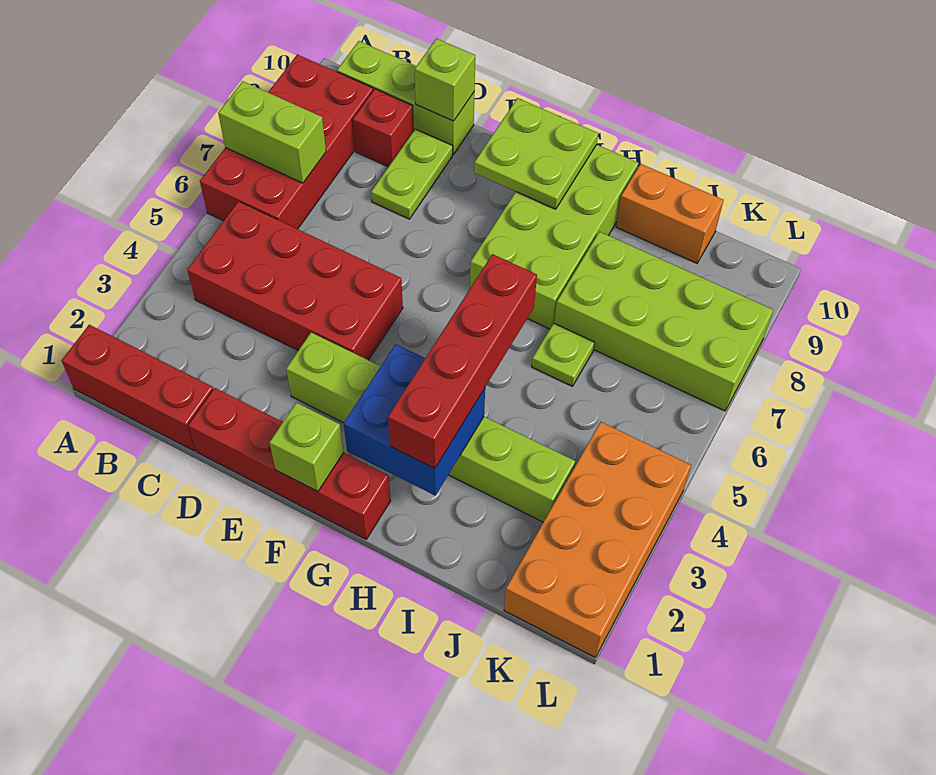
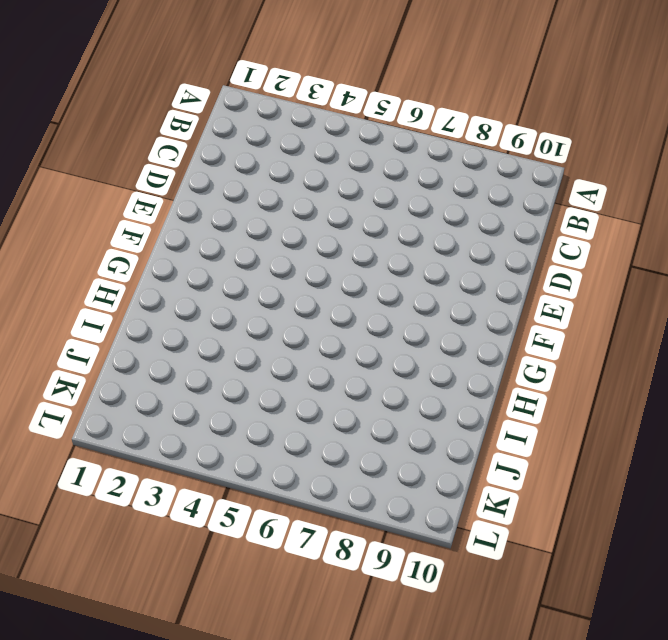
none -> red brick A1:C1 level 1
none -> red brick A6:B9 level 1
none -> red brick B4:E5 level 1

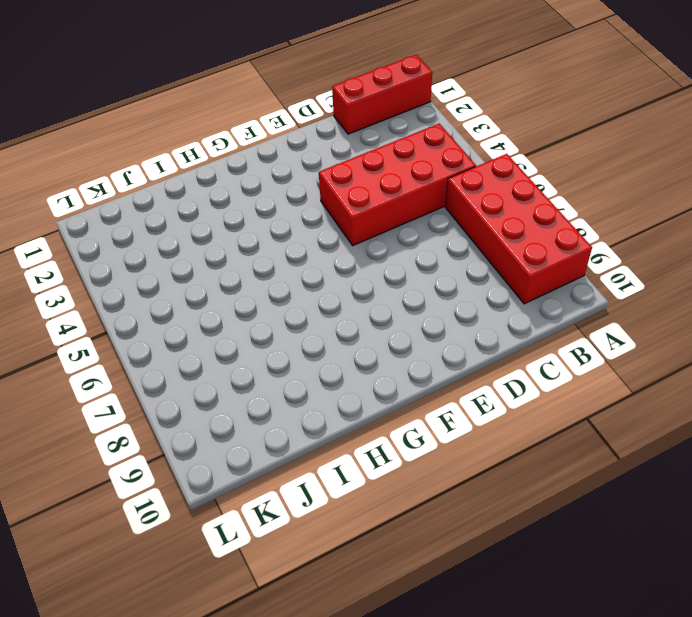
none -> lime brick B10:D10 level 1
none -> red brick C9 level 1
none -> red brick D1:G1 level 1

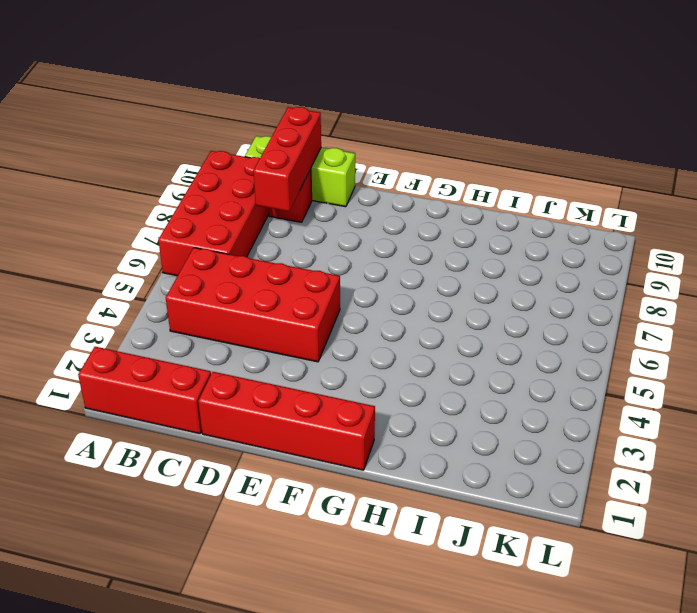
red brick C8:C10 level 2 -> none
none -> lime plate D8:D9 level 1
none -> lime brick E3:J3 level 1
none -> lime brick G7:H10 level 1

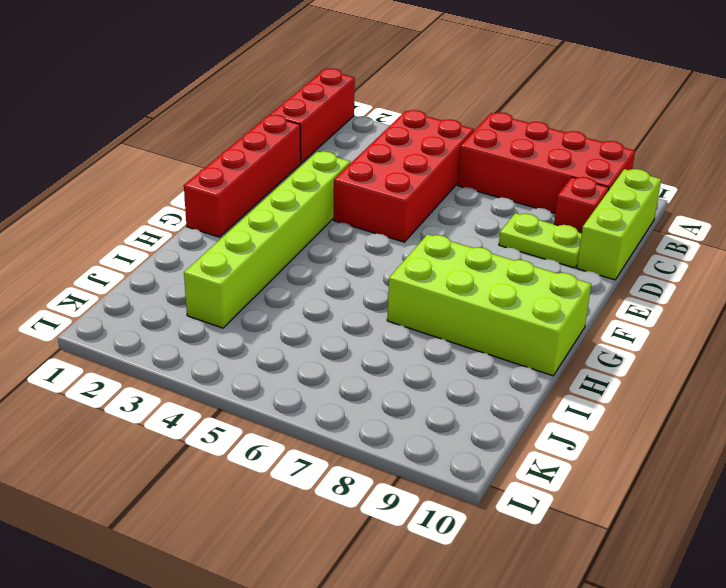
none -> lime plate I6 level 1
none -> lime brick I7:L8 level 1
none -> orange brick I10:J10 level 1

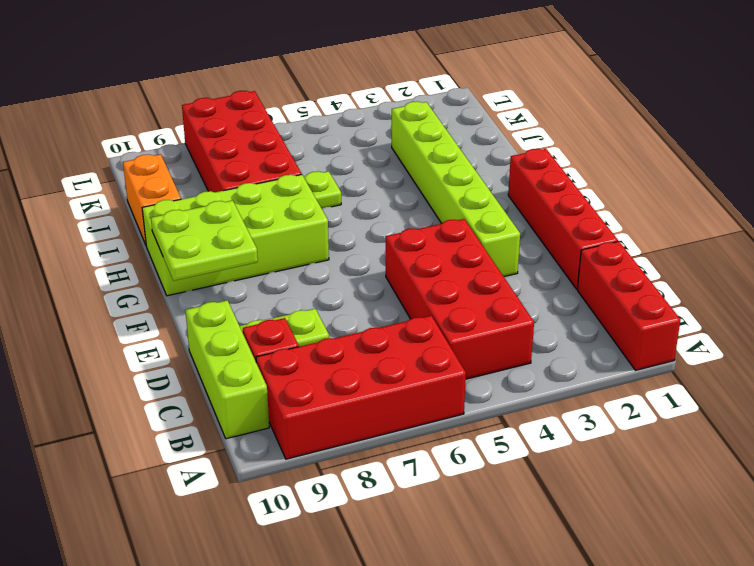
red brick I7:L8 level 1 -> lime brick I7:L8 level 1
none -> orange brick K1:L4 level 1
none -> lime brick A7:B7 level 2
none -> lime brick D10 level 2

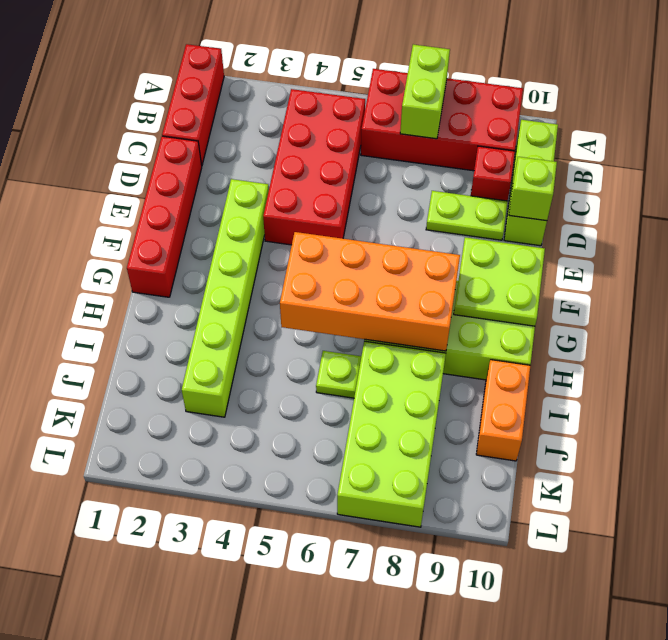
orange brick G5:H8 level 2 -> orange brick K1:L4 level 1
none -> lime brick F1 level 2
none -> blue brick G2:H3 level 2
none -> red brick H2:H5 level 3

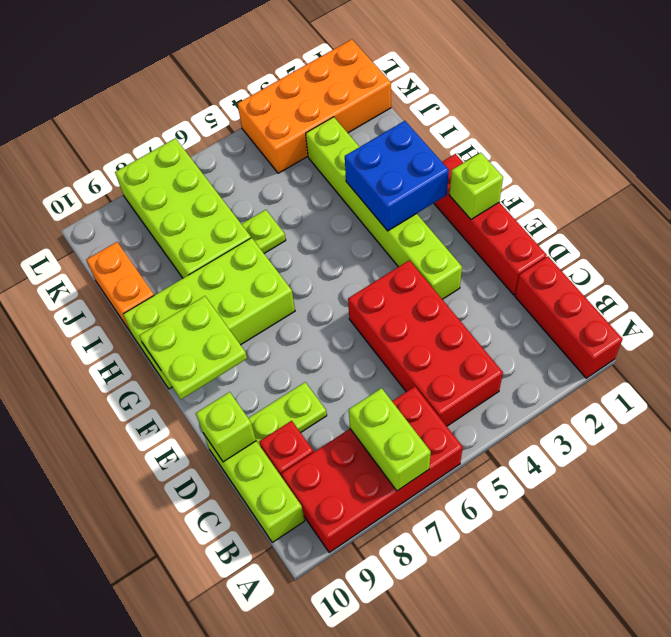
none -> red brick H2:H5 level 3

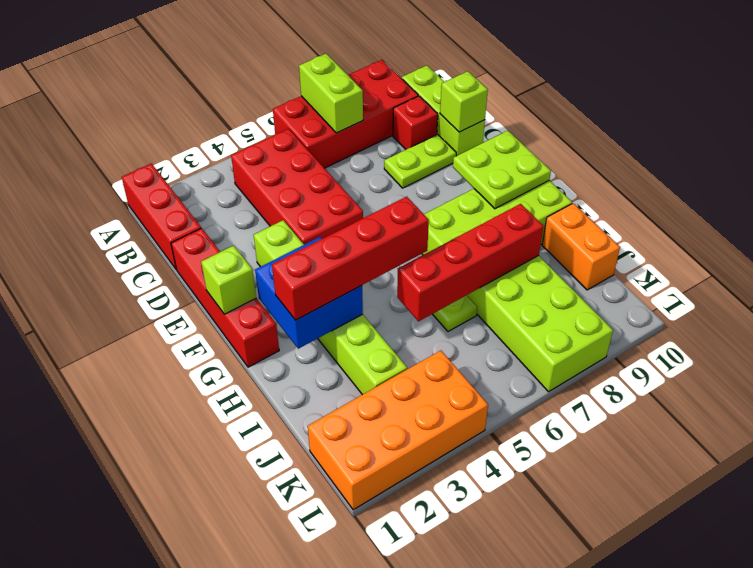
red brick I5:I8 level 2 -> none

